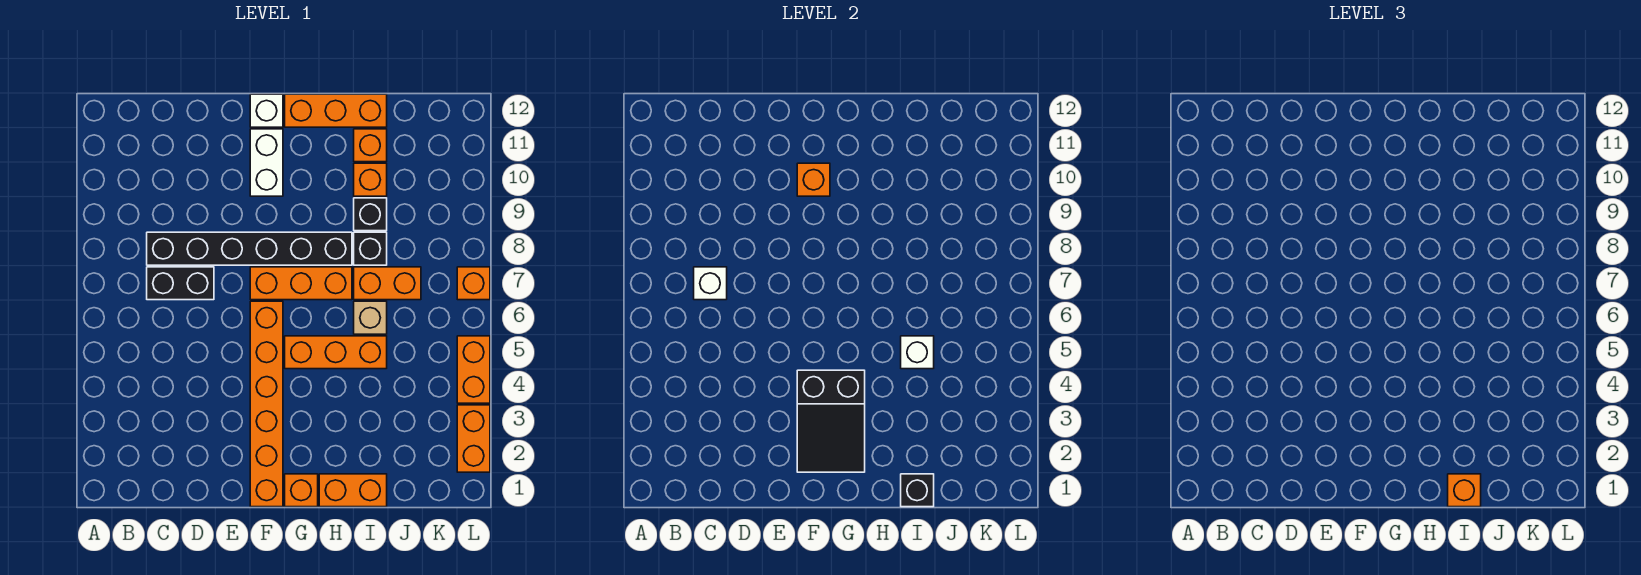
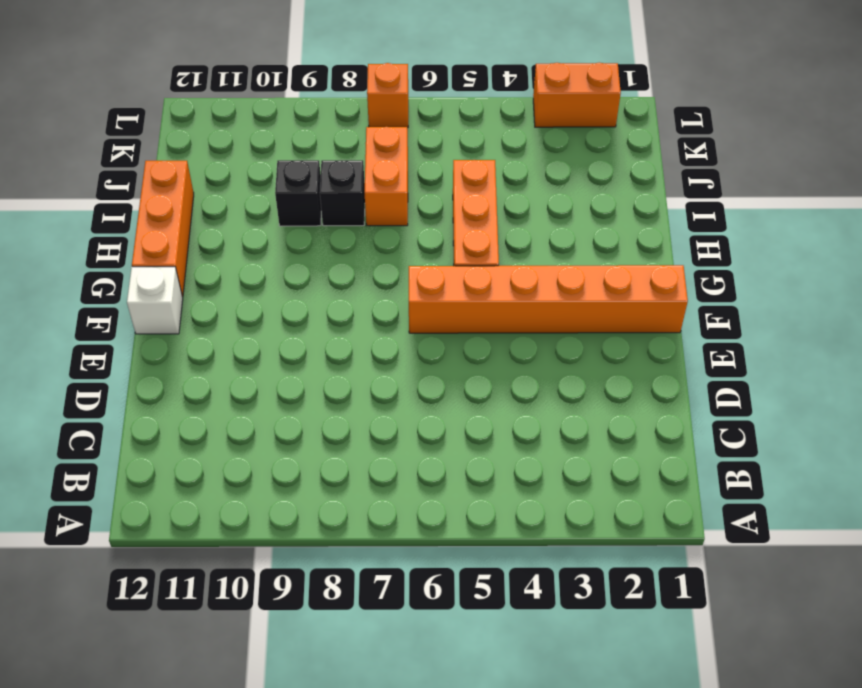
none -> black brick C7:D7 level 1
none -> black brick C8:H8 level 1
none -> orange brick F7:H7 level 1

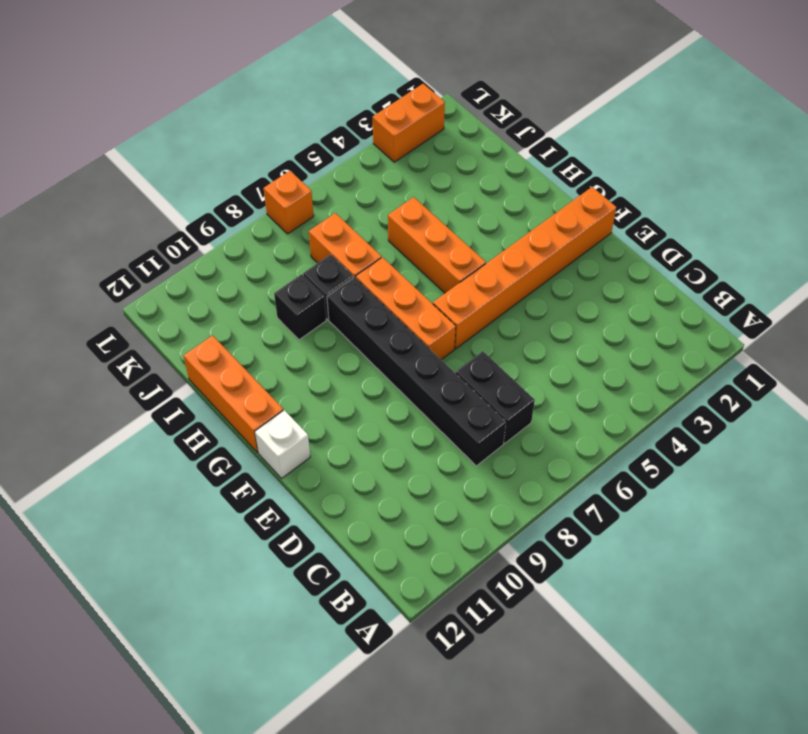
none -> white brick F10:F11 level 1
none -> orange brick G1 level 1
none -> orange brick H1:I1 level 1

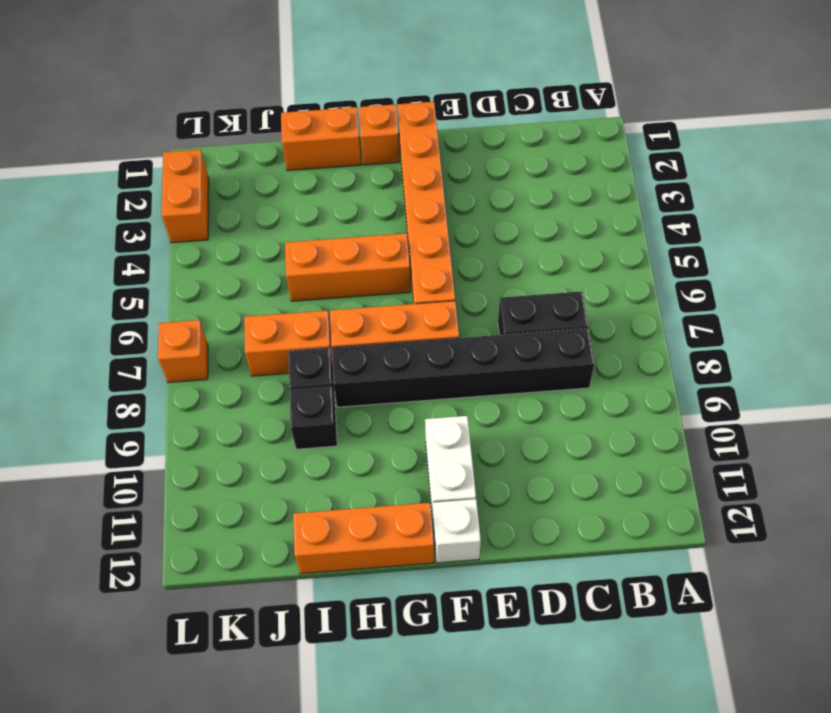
none -> tan brick I6 level 1
none -> orange brick I10 level 1
none -> orange brick I11 level 1

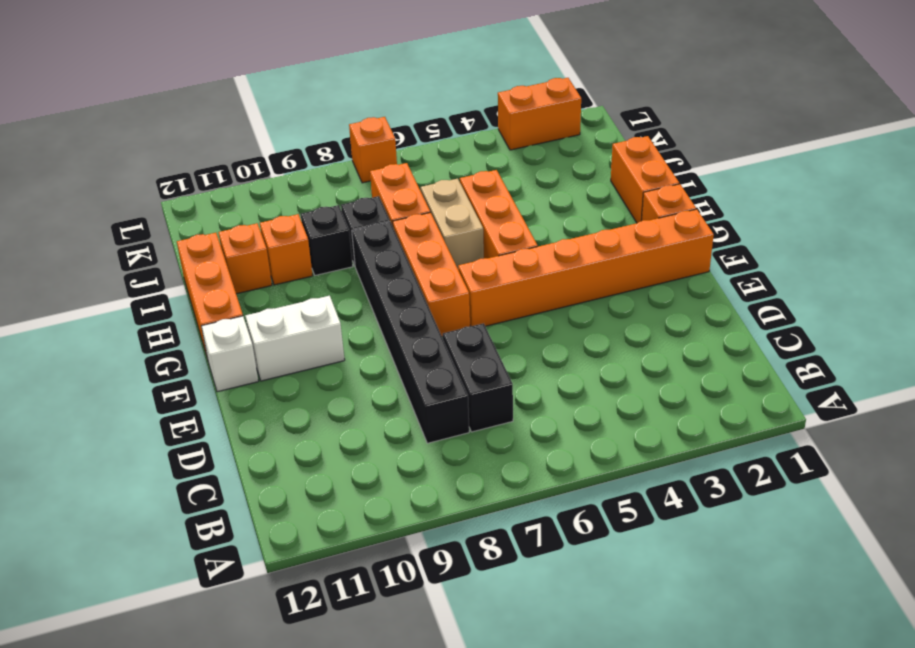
tan brick H6:I6 level 1 -> tan brick I6 level 1
none -> orange brick L4:L5 level 1
none -> white brick C7 level 2
none -> black slope F2:G4 level 2 top 4

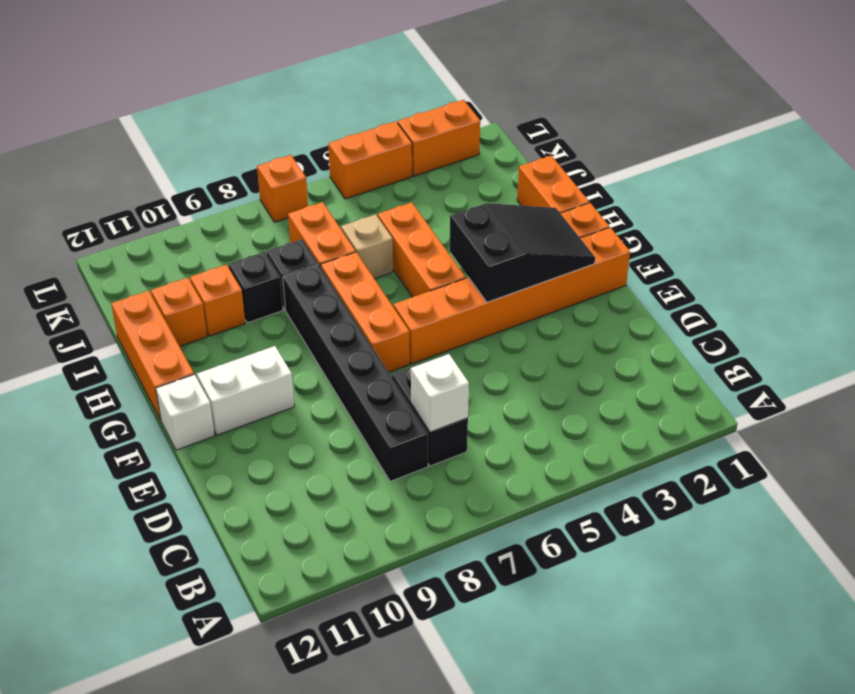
none -> orange brick F10 level 2
none -> black brick I1 level 2
none -> white brick I5 level 2

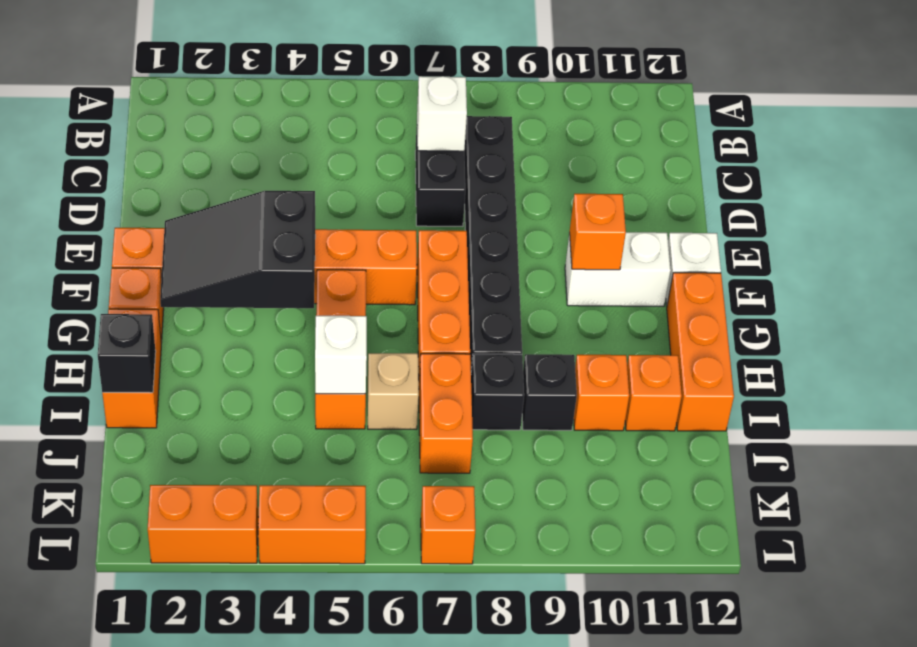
none -> orange brick I1 level 3

